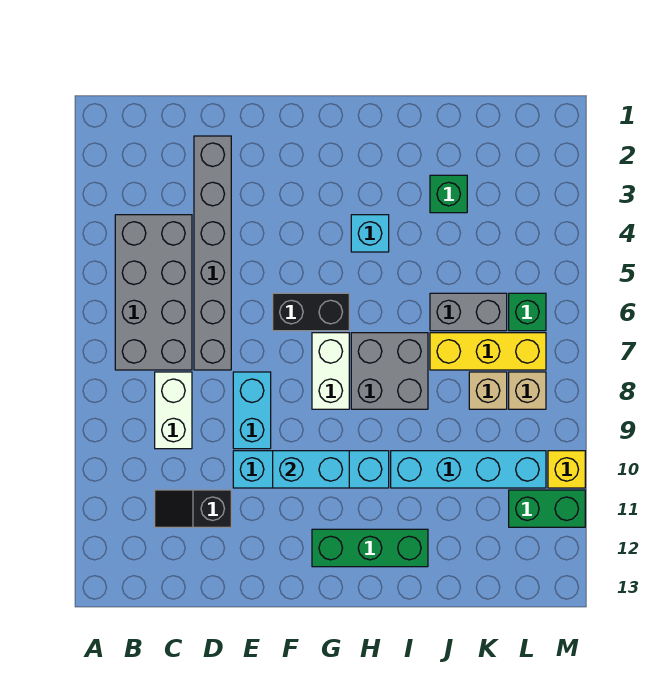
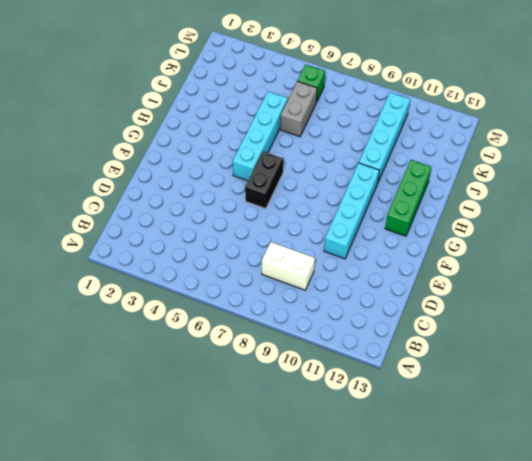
cyan brick G5:J5 level 1 -> none
none -> grey brick B4:C7 level 1
none -> black slope C11:D11 level 1 top D
none -> grey brick D2:D7 level 1

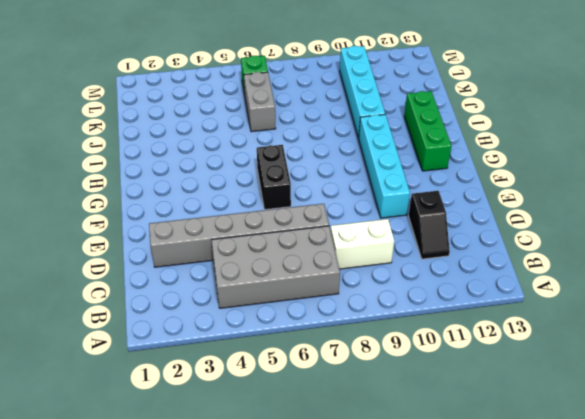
none -> cyan brick E8:E9 level 1
none -> white brick G7:G8 level 1
none -> cyan brick H4 level 1

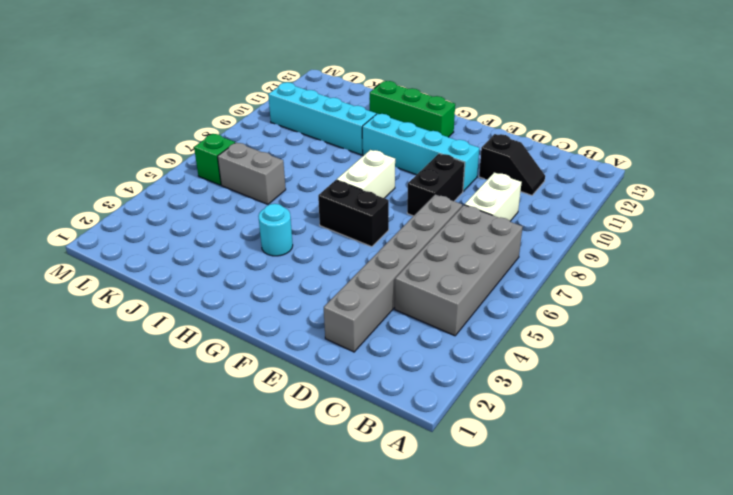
black brick E8:E9 level 1 -> cyan brick E8:E9 level 1
cyan round brick H4 level 1 -> cyan brick H4 level 1
none -> grey brick H7:I8 level 1
none -> green brick J3 level 1
none -> yellow brick J7:L7 level 1

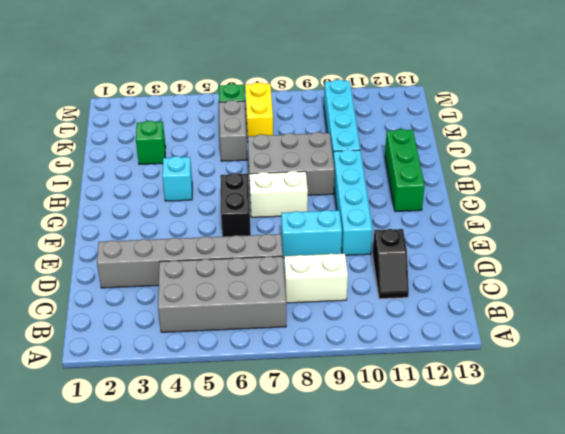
grey brick H7:I9 level 1 -> grey brick H7:I8 level 1
yellow brick K7:L7 level 1 -> yellow brick J7:L7 level 1
none -> tan brick K8 level 1
none -> tan brick L8 level 1
none -> green brick L11:M11 level 1

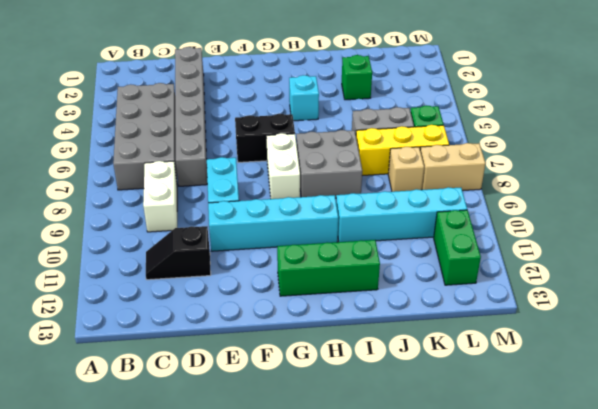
tan brick L8:M8 level 1 -> tan brick L8 level 1
green brick L11:L12 level 1 -> green brick L11:M11 level 1
none -> yellow brick M10 level 1
none -> cyan brick F10:G10 level 2

